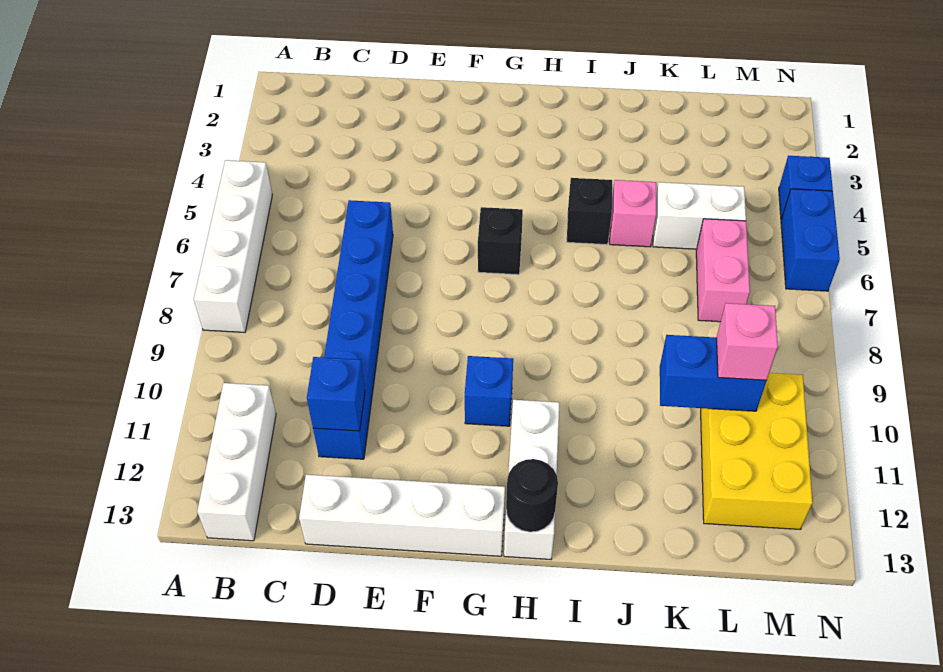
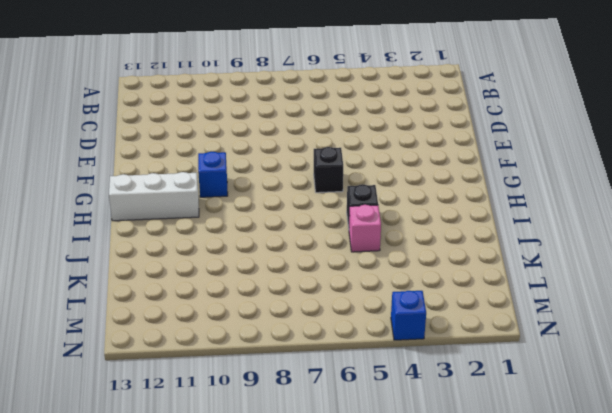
none -> white brick A5:A8 level 1
none -> white brick B11:B13 level 1
none -> blue brick D6:D11 level 1

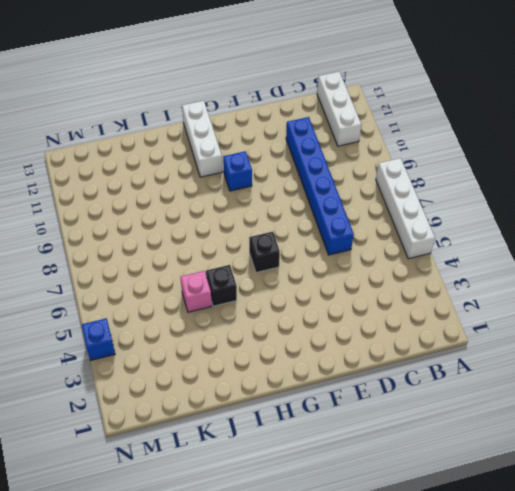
none -> white brick D13:G13 level 1
none -> white brick K5:L5 level 1
none -> pink brick L6:L7 level 1

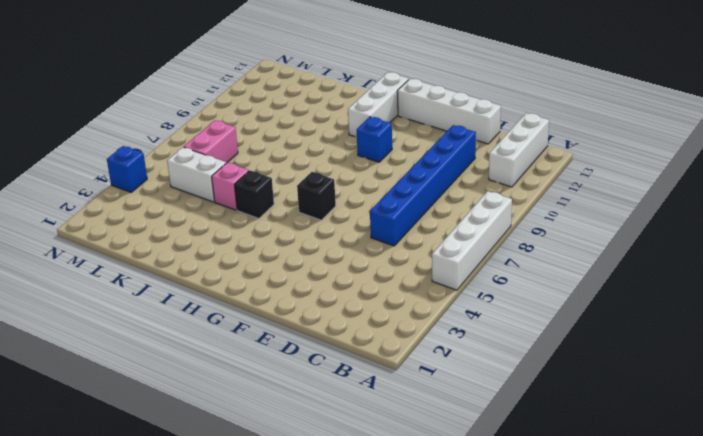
none -> yellow brick L10:M12 level 1
none -> blue brick N5:N6 level 1
none -> blue brick D11 level 2

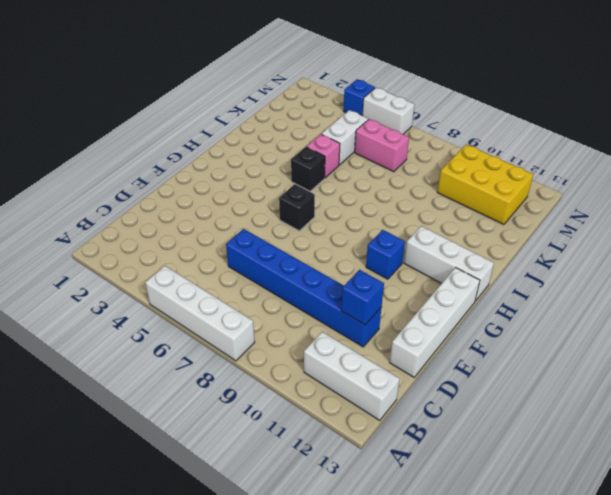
white brick N5:N6 level 1 -> blue brick N5:N6 level 1
none -> black round brick H13 level 2
none -> blue brick K10:L10 level 2
none -> pink brick L10 level 3

